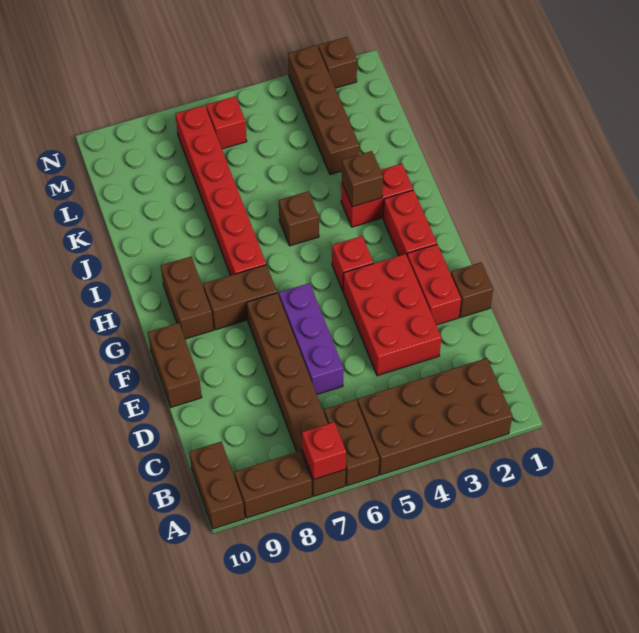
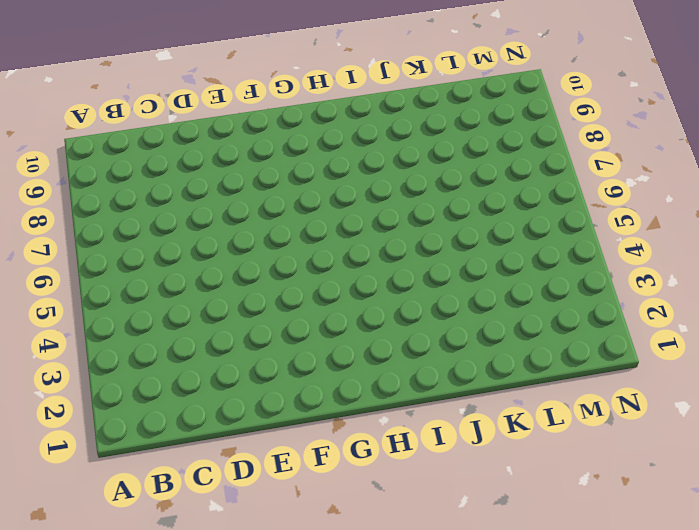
none -> brown brick A2:B5 level 1
none -> brown brick A6:B6 level 1
none -> brown brick A7:F7 level 1

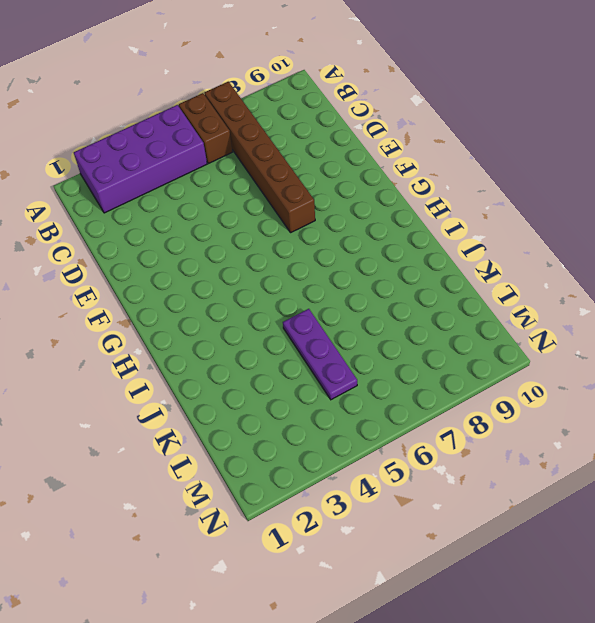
purple brick A2:B5 level 1 -> brown brick A2:B5 level 1
purple plate J5:L5 level 1 -> none
none -> brown brick A8:A9 level 1
none -> brown brick A10:B10 level 1
none -> red brick D3:F4 level 1

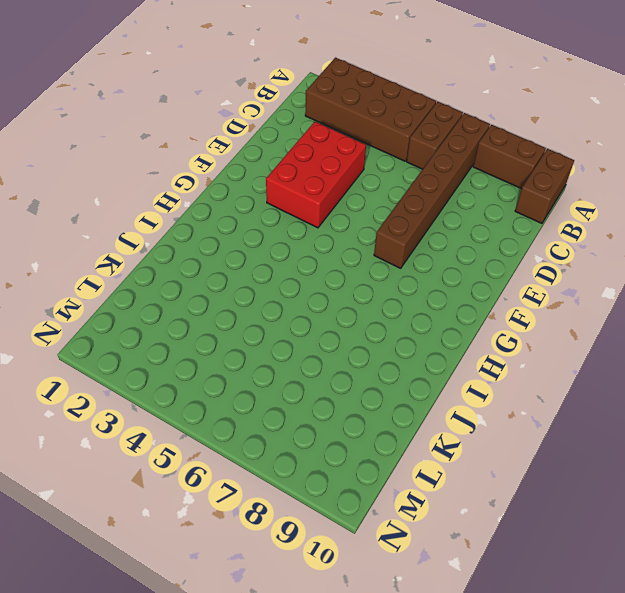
none -> purple brick D6:F6 level 1
none -> brown brick E1 level 1
none -> red brick E2:F2 level 1

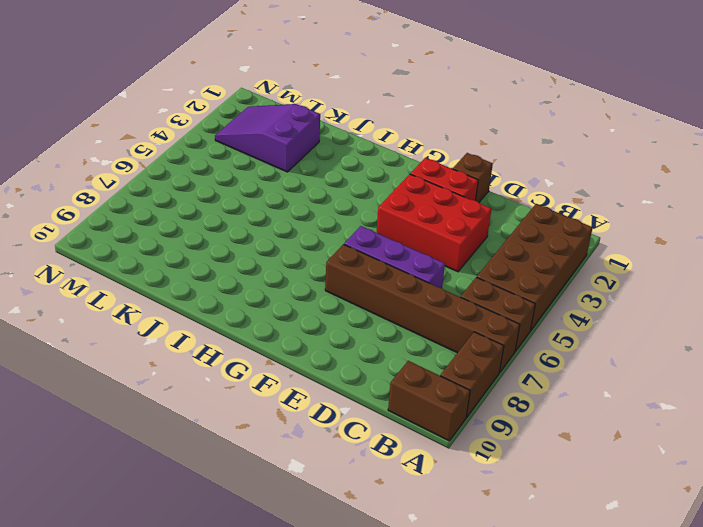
purple slope K2:M3 level 1 top K -> brown brick K3:N3 level 1
none -> brown brick E10:F10 level 1
none -> red brick G2:H2 level 1
none -> red brick G4 level 1

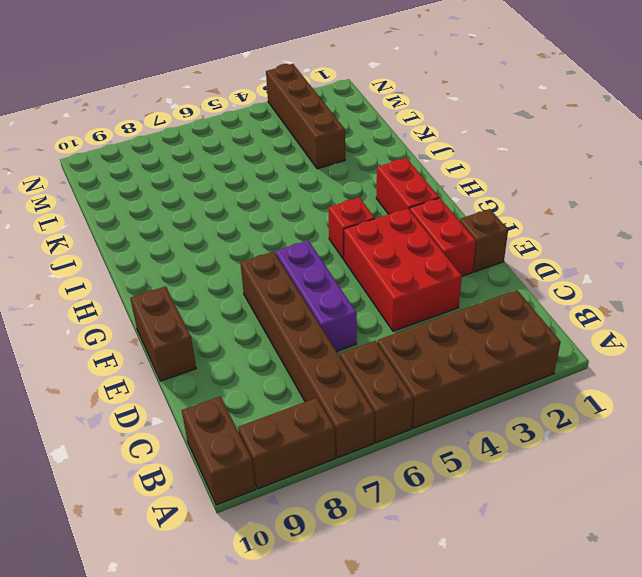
none -> brown brick G7:G8 level 1
none -> brown brick G9:H9 level 1
none -> red brick H7:M7 level 1

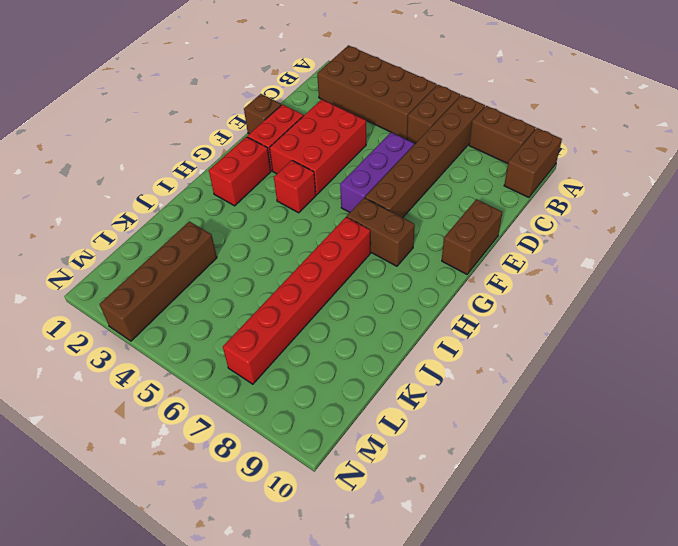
none -> brown brick G9:H9 level 1
none -> red brick I2:I3 level 1
none -> brown brick I5 level 1

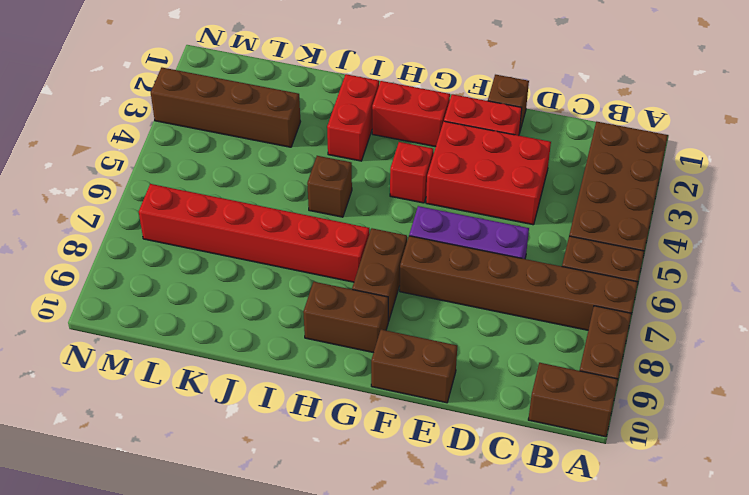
none -> red brick M6 level 1
none -> brown brick N2 level 1
none -> red brick A7 level 2

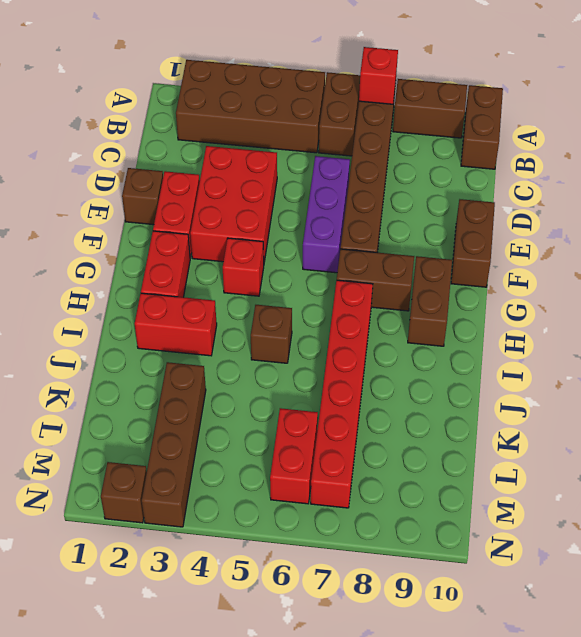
red brick L6:M6 level 1 -> red brick M6 level 1
none -> brown brick I3 level 2

